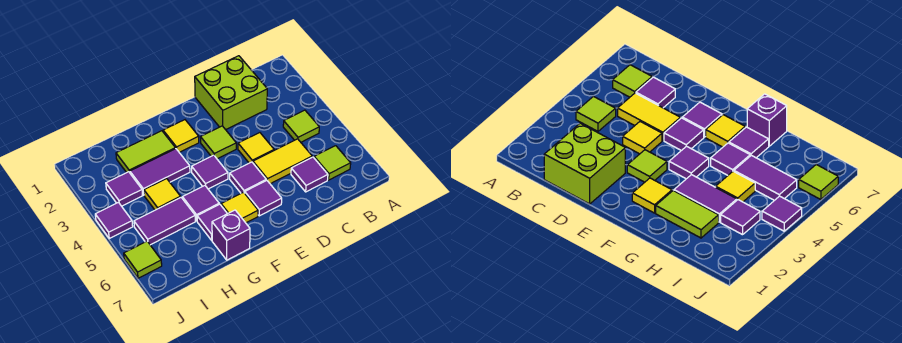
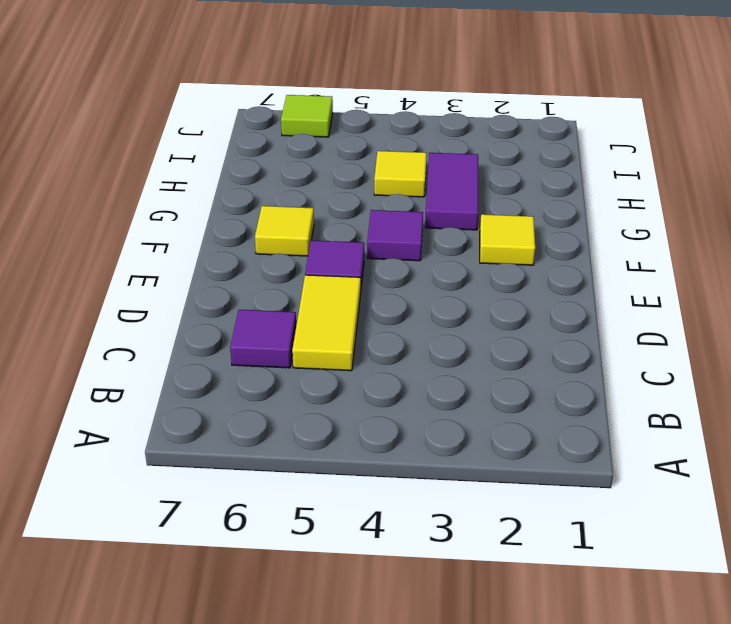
none -> lime tile B4 level 1
none -> lime tile B6 level 1
none -> lime brick C1:D2 level 1

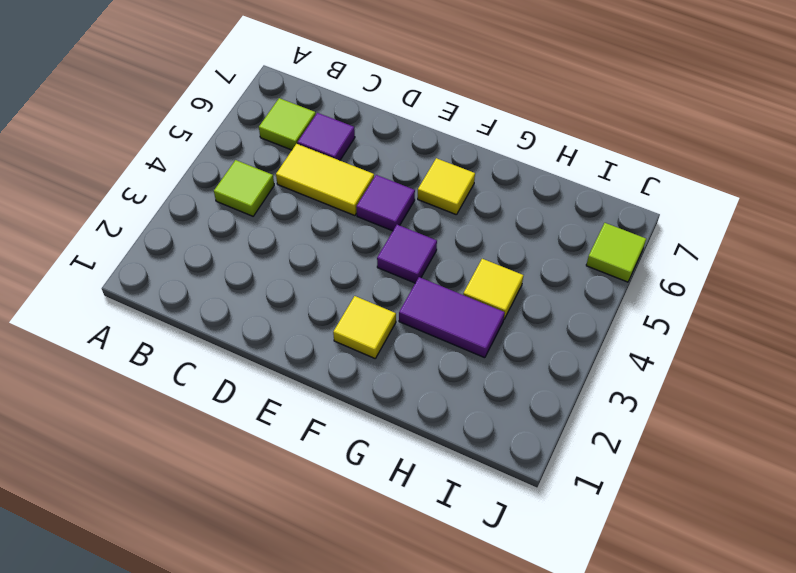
none -> lime brick C1:D2 level 1
none -> yellow tile D4 level 1
none -> lime tile E3 level 1

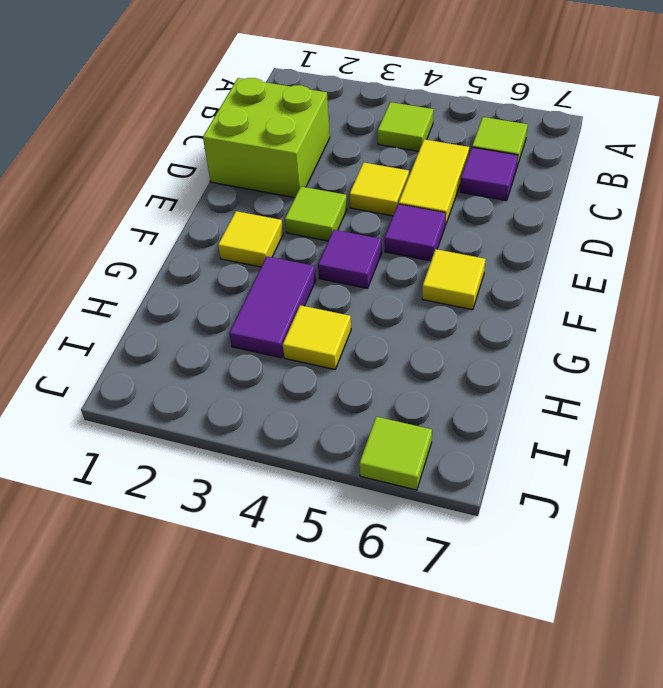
none -> purple tile E6 level 1
none -> lime tile G2:H2 level 1
none -> purple tile G5 level 1

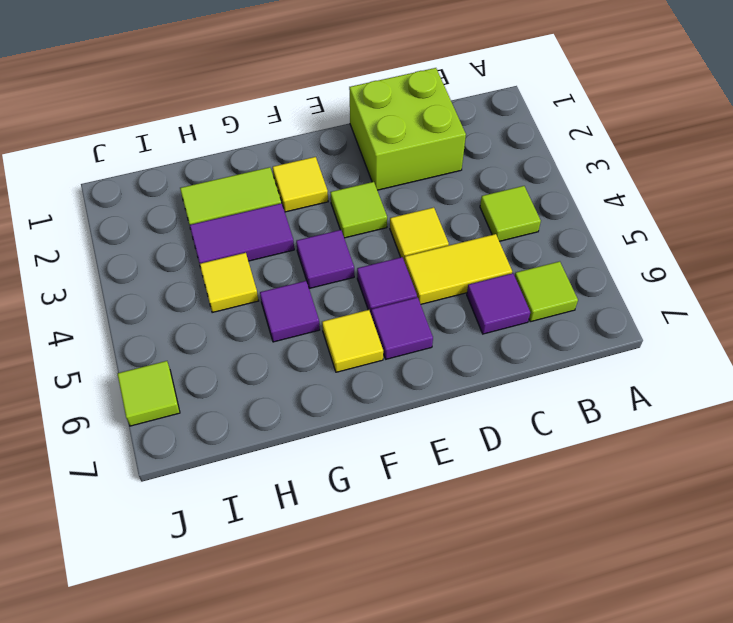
none -> purple tile G6 level 1
none -> purple brick G7 level 1
none -> purple tile H5:I5 level 1

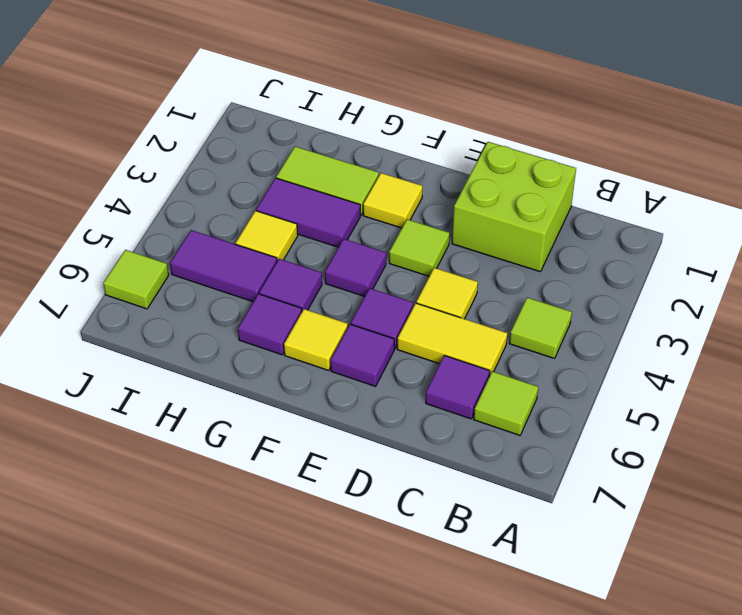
none -> purple brick G7 level 1
none -> purple tile I3 level 1
none -> purple tile J4 level 1

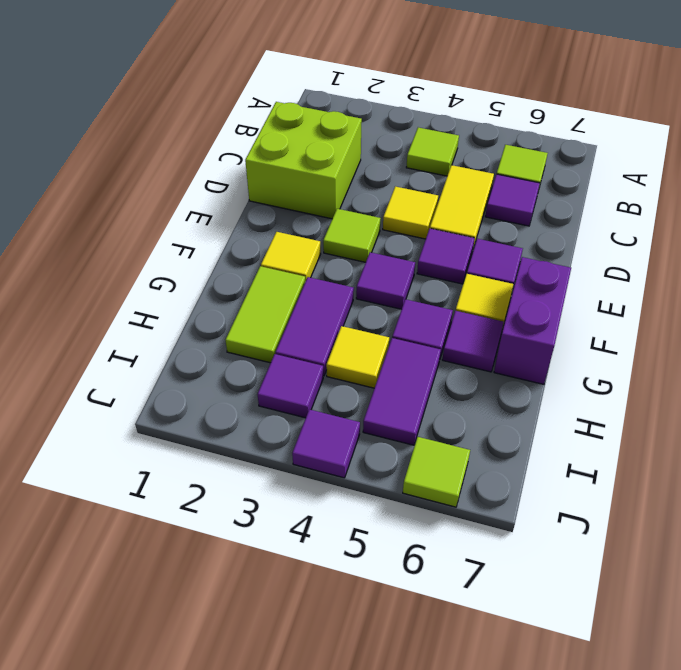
purple brick F7:G7 level 1 -> purple brick G7 level 1

